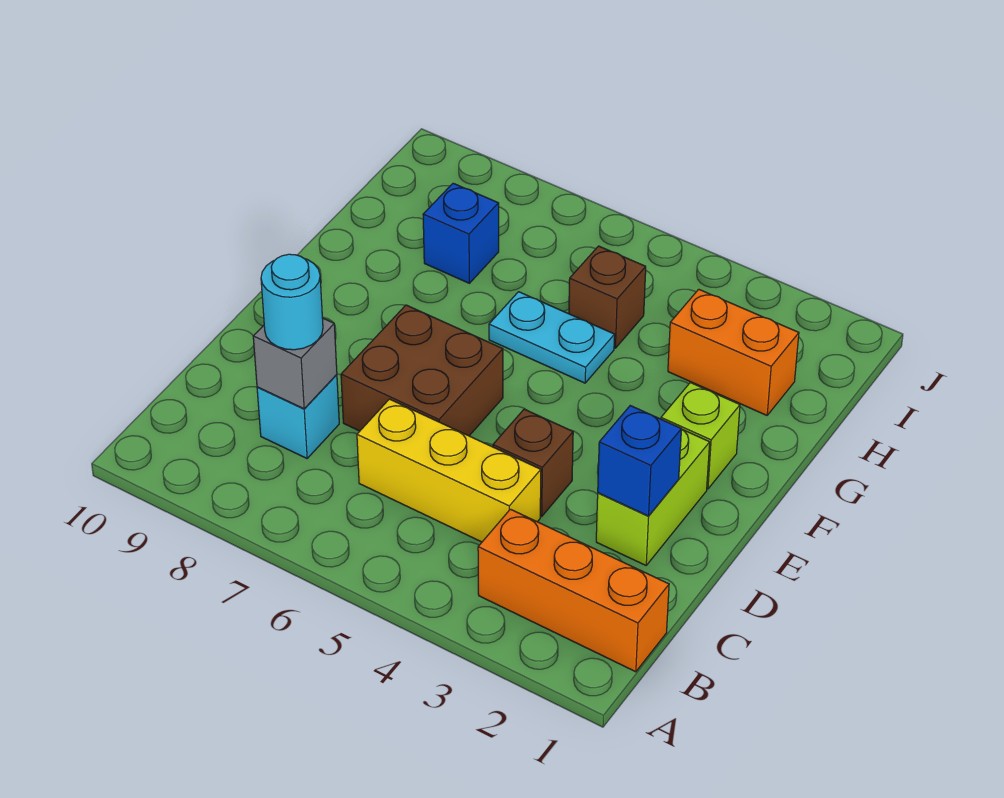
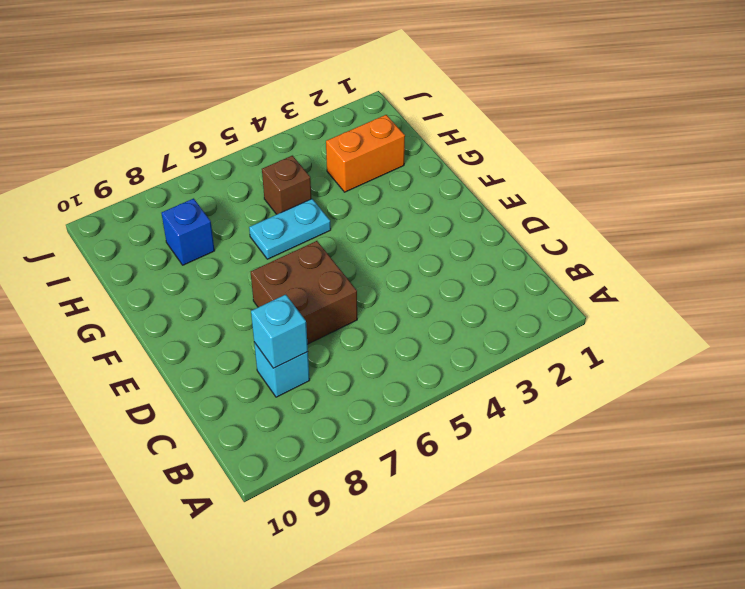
cyan brick C8 level 2 -> grey brick C8 level 2
none -> orange brick B1:B3 level 1
none -> yellow brick C4:C6 level 1
none -> lime brick D2:E2 level 1

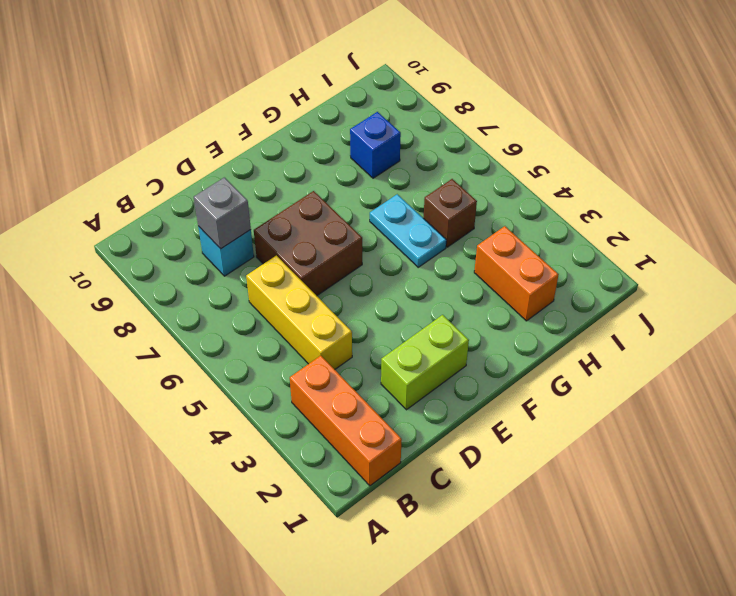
none -> brown brick D4 level 1
none -> lime brick F2 level 1
none -> blue brick D2 level 2

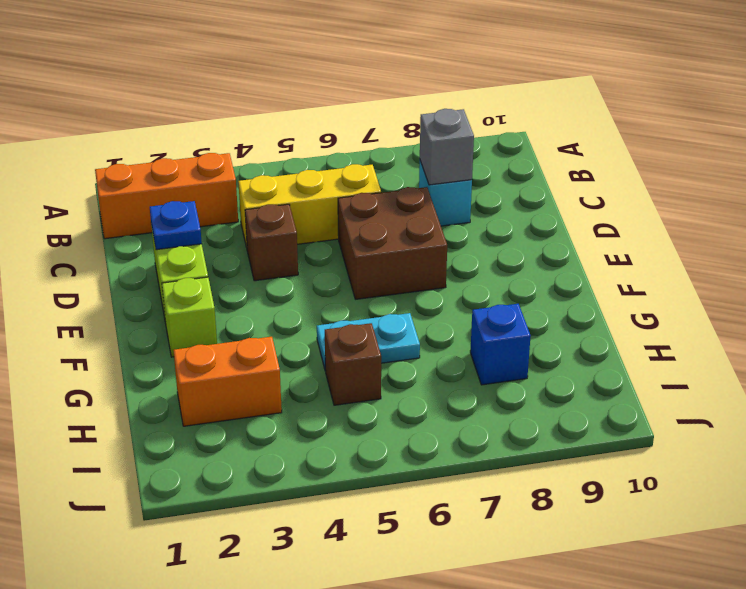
blue plate D2 level 2 -> blue brick D2 level 2
none -> cyan round brick C8 level 3

